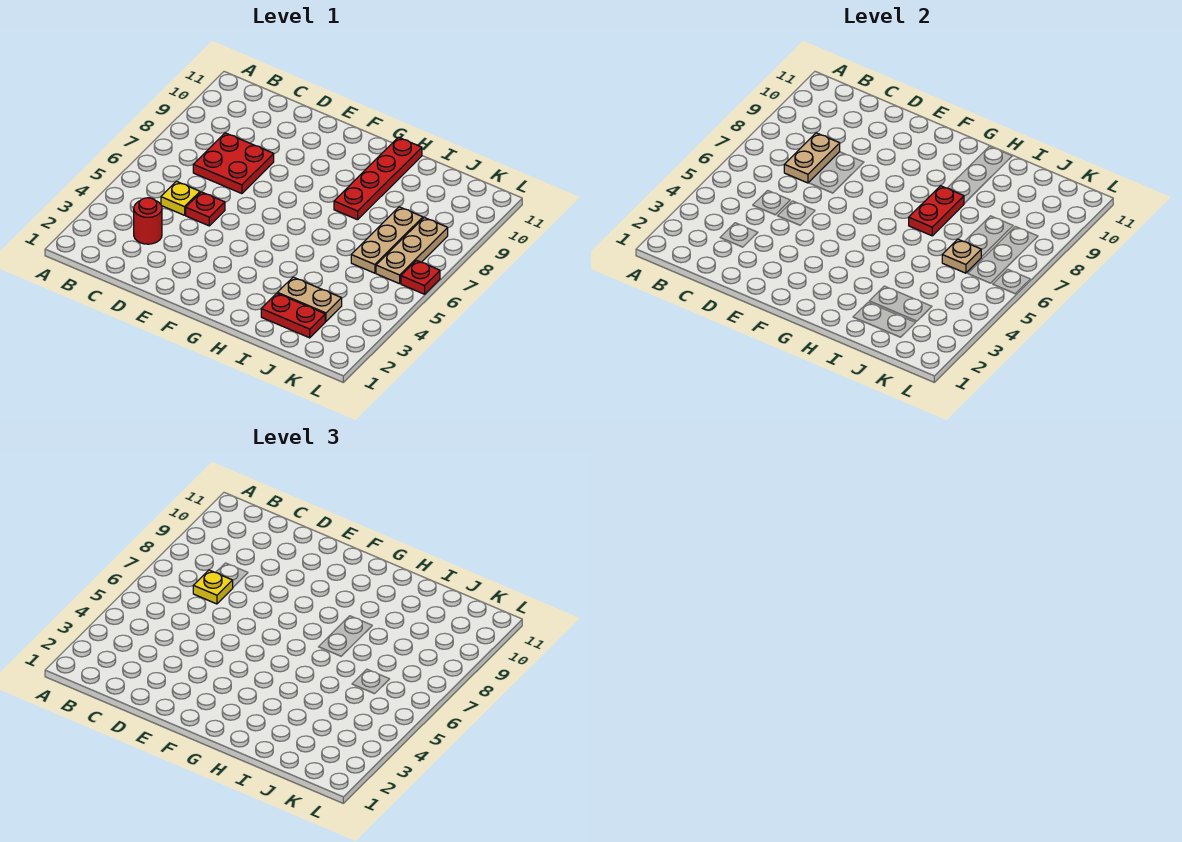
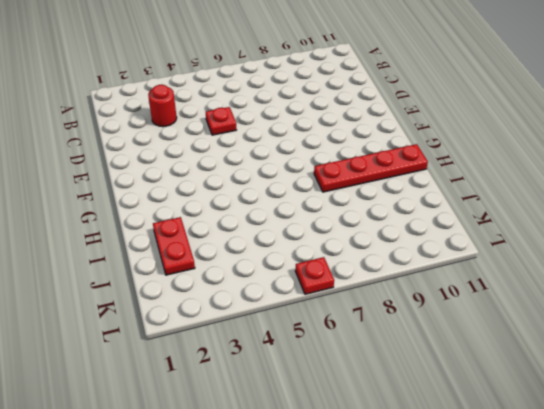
none -> yellow plate C5 level 1
none -> red plate C7:D8 level 1
none -> tan plate I3:J3 level 1

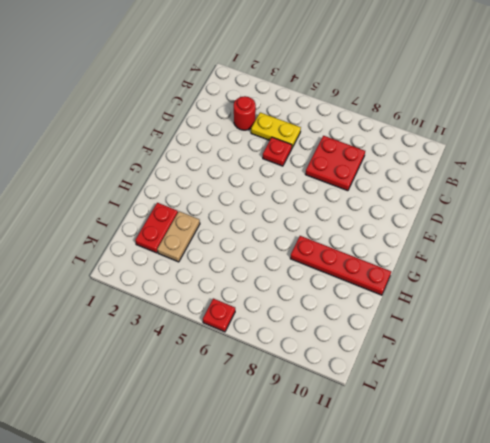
yellow plate C4:C5 level 1 -> yellow plate C5 level 1
none -> tan plate J6:J8 level 1
none -> tan plate K6:K8 level 1
none -> tan plate C7:C8 level 2

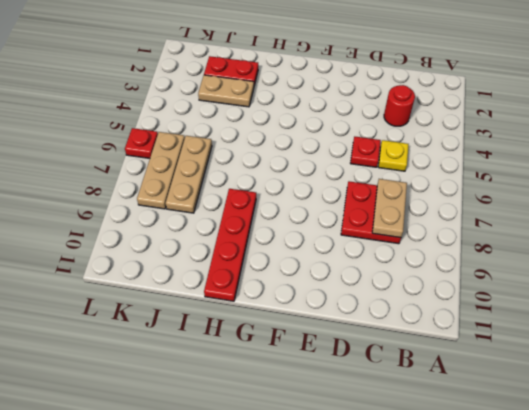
none -> red plate H7:H8 level 2
none -> tan plate J6 level 2
none -> yellow plate C7 level 3

